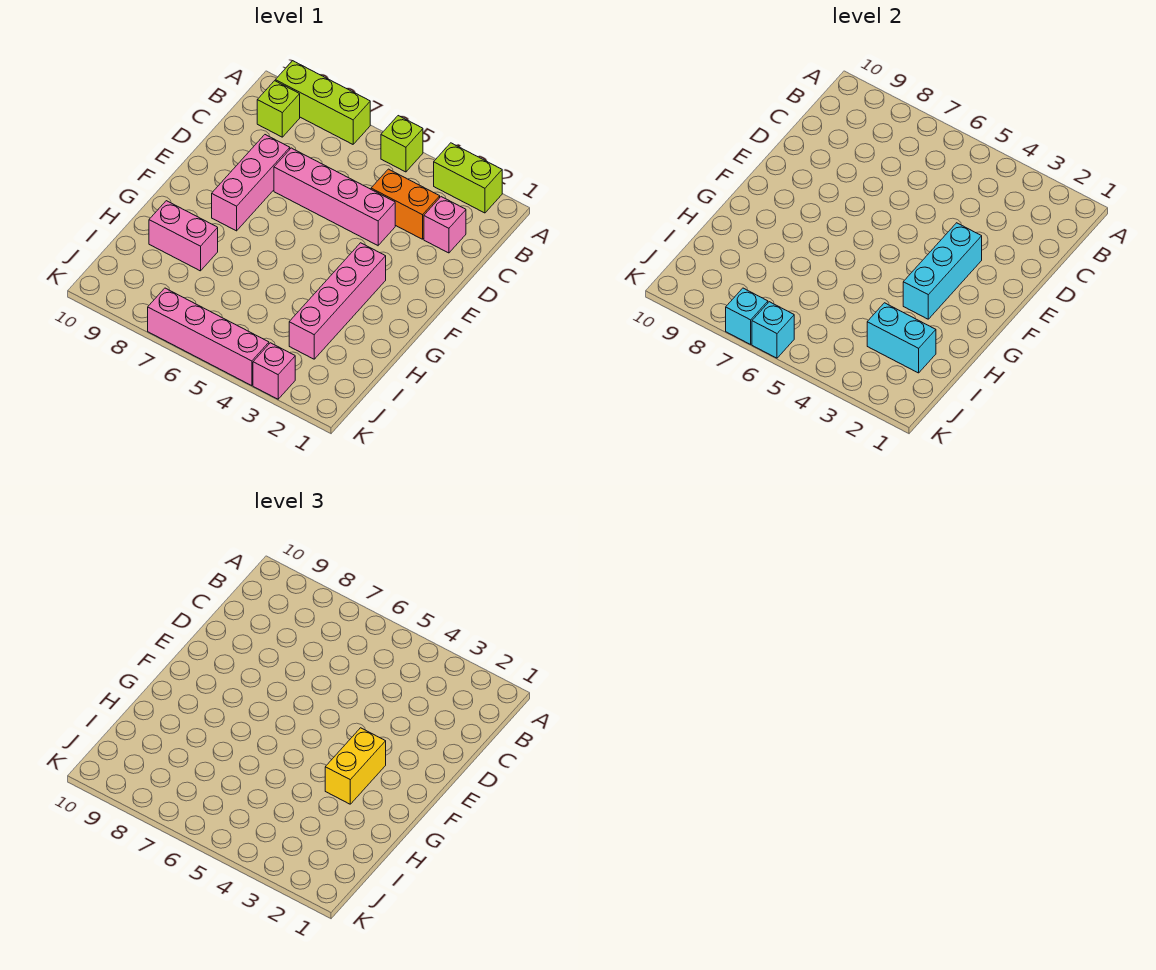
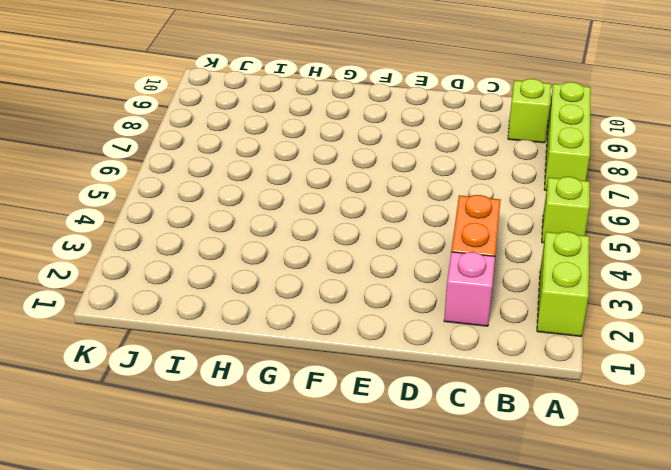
none -> pink brick D4:D7 level 1
none -> pink brick D8:F8 level 1
none -> pink brick F3:I3 level 1

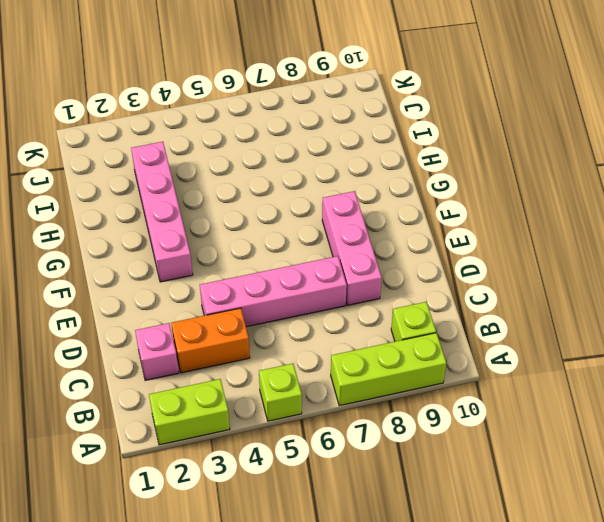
none -> pink brick H8:H9 level 1
none -> pink brick K3 level 1
none -> pink brick K4:K7 level 1

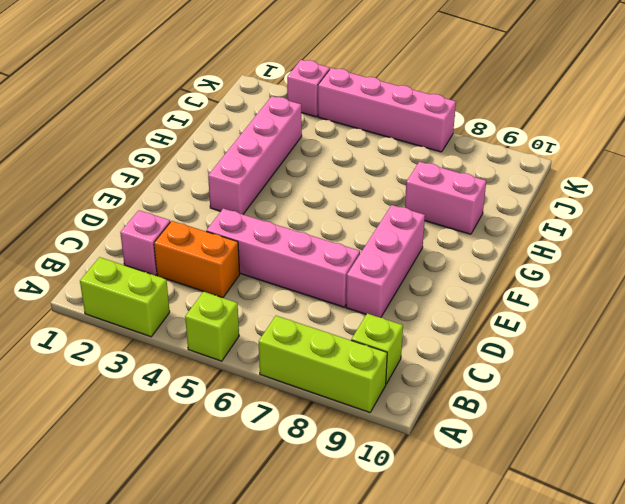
none -> cyan brick E3:G3 level 2
none -> cyan brick I2:I3 level 2
none -> cyan brick K6 level 2

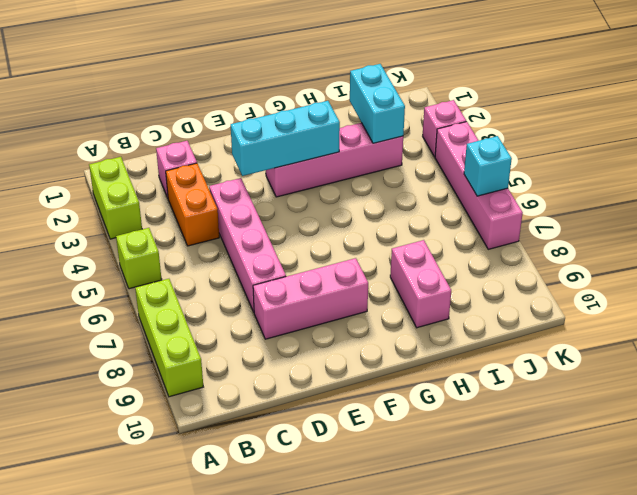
none -> lime brick B9 level 1
none -> cyan brick K7 level 2
none -> yellow brick F3:G3 level 3

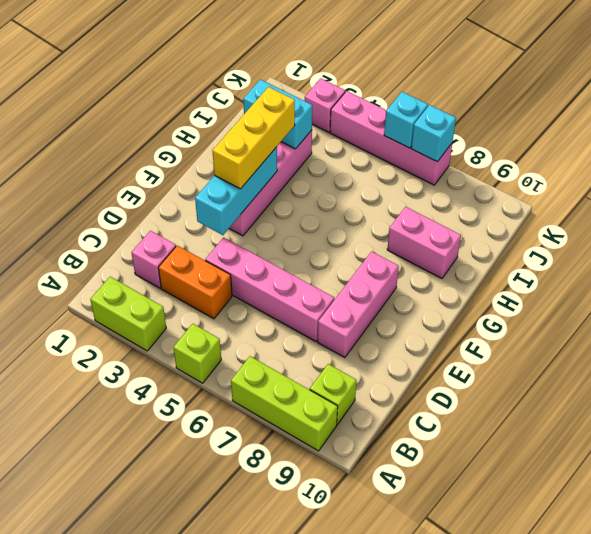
yellow brick F3:H3 level 3 -> yellow brick F3:G3 level 3

